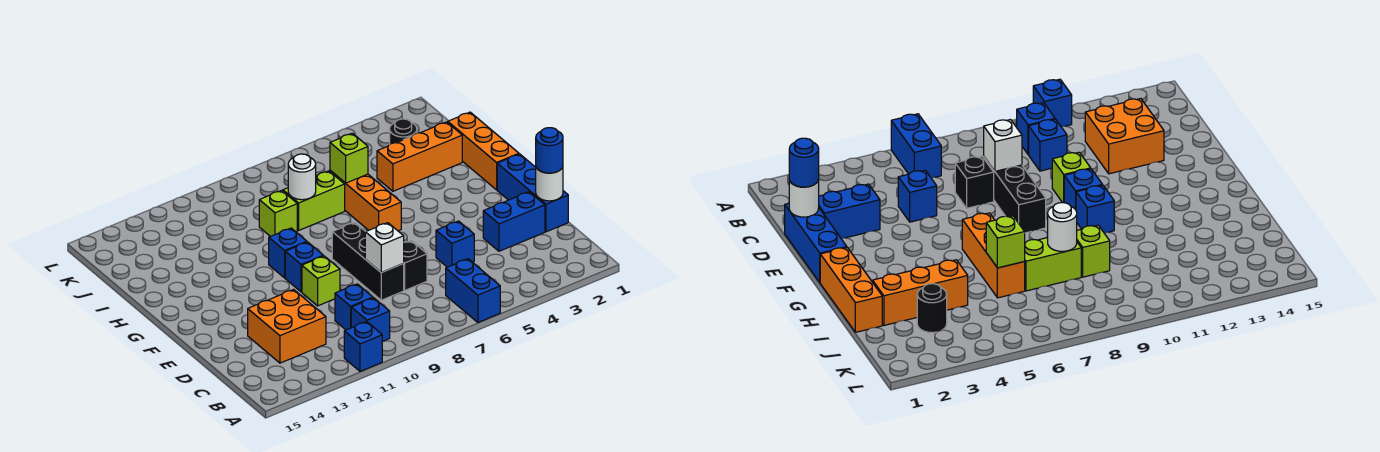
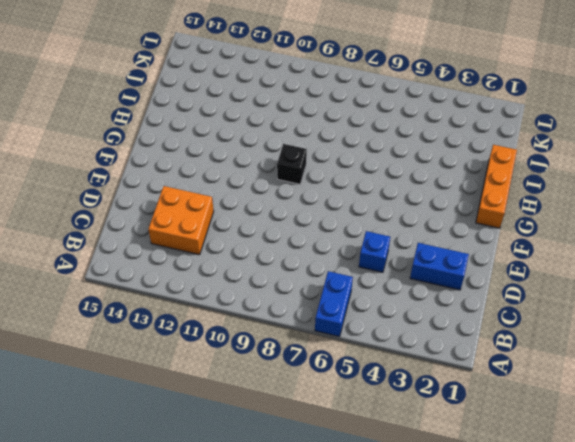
black brick G9 level 1 -> black brick D7 level 1
none -> blue brick A11 level 1
none -> blue brick B10 level 1
none -> blue brick C10 level 1

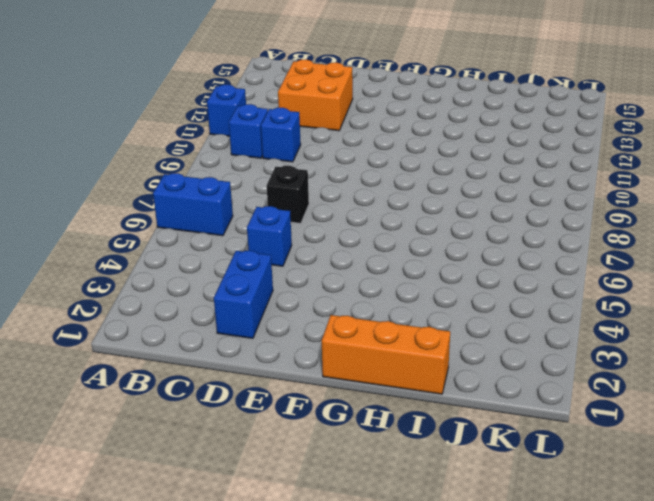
none -> blue brick D1:F1 level 1
none -> black brick D8:F8 level 1
none -> lime brick E10 level 1

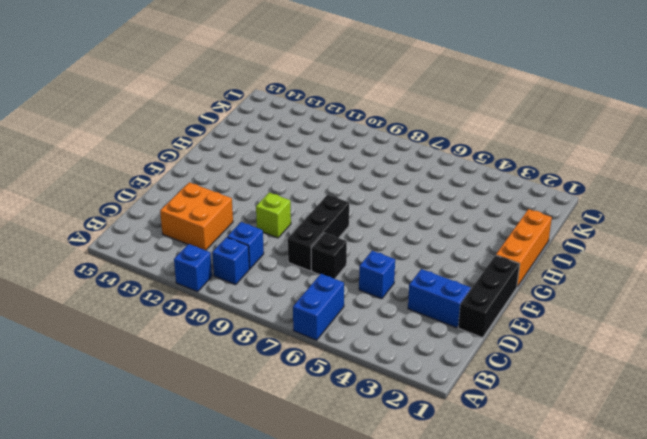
black brick D1:F1 level 1 -> blue brick D1:F1 level 1
none -> blue brick F10 level 1
none -> orange brick G6:I6 level 1
none -> blue brick G10 level 1

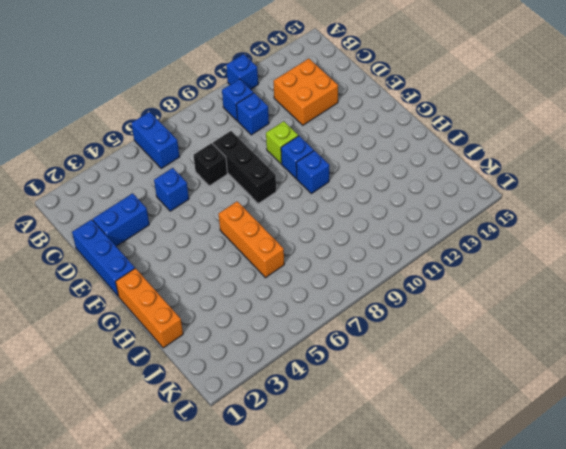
none -> orange brick I2:I4 level 1
none -> lime brick I7:I8 level 1
none -> lime brick I9 level 1

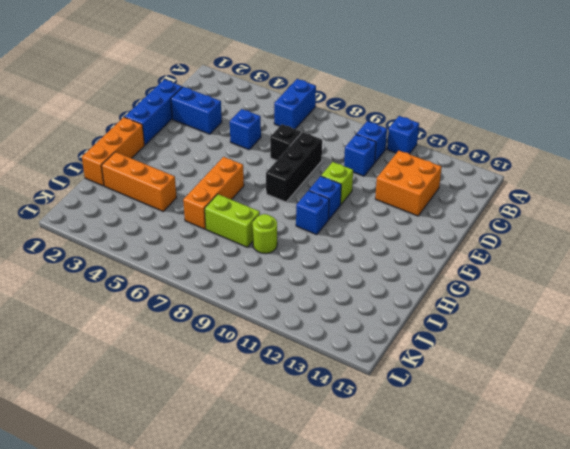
lime round brick I9 level 1 -> lime brick I9 level 1
none -> black round brick J3 level 1
none -> white round brick D1 level 2
none -> white brick D8 level 2

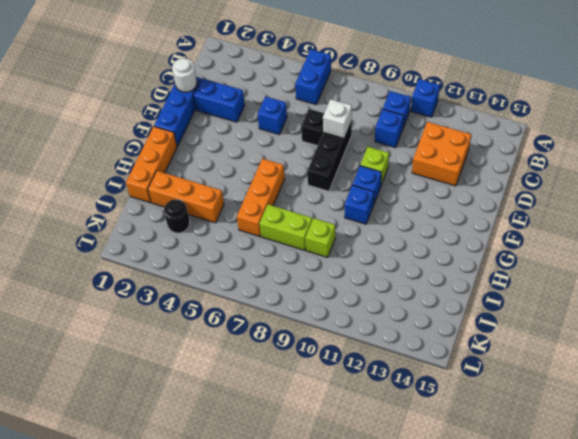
none -> lime brick I6 level 2
none -> white round brick I8 level 2
none -> blue round brick D1 level 3

